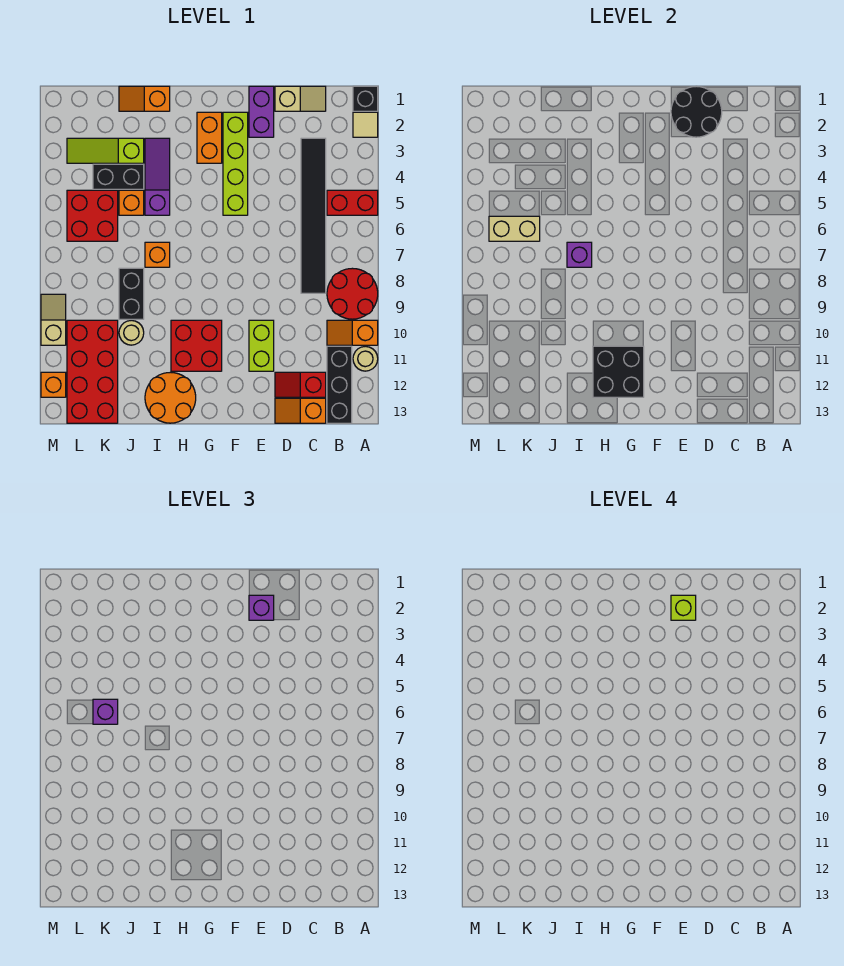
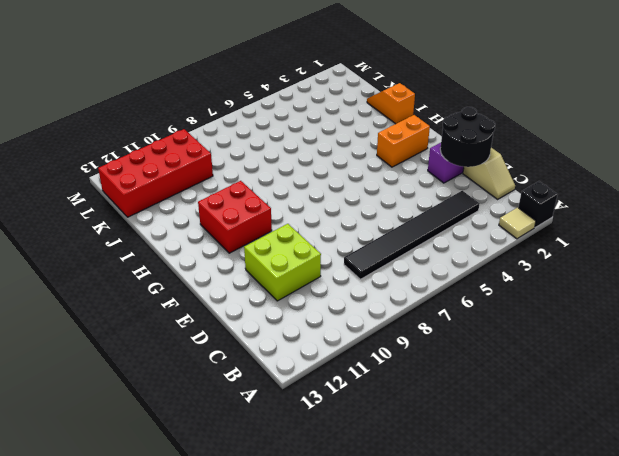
lime brick D10:E11 level 1 -> lime brick E10:E11 level 1
none -> red brick A5:B5 level 1
none -> red round brick A8:B9 level 1
none -> orange slope A10:B10 level 1 top A
none -> tan round brick A11 level 1

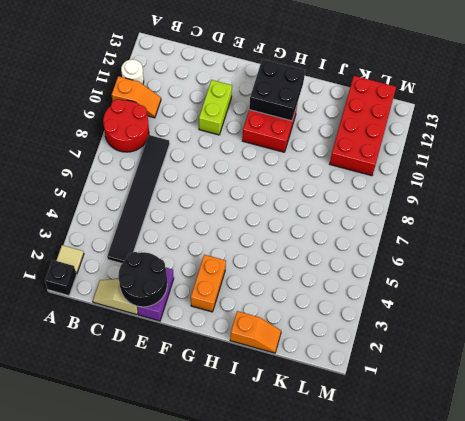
white round brick A11 level 1 -> tan round brick A11 level 1
none -> red brick A5:B5 level 1
none -> black brick B11:B13 level 1
none -> red slope C12:D12 level 1 top C
none -> orange slope C13:D13 level 1 top C

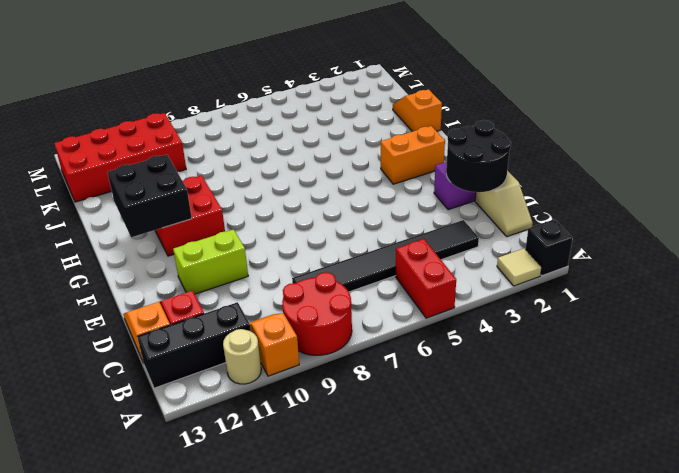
none -> lime brick F2:F5 level 1
none -> orange round brick H12:I13 level 1
none -> purple slope I3:I5 level 1 top 5
none -> orange brick I7 level 1

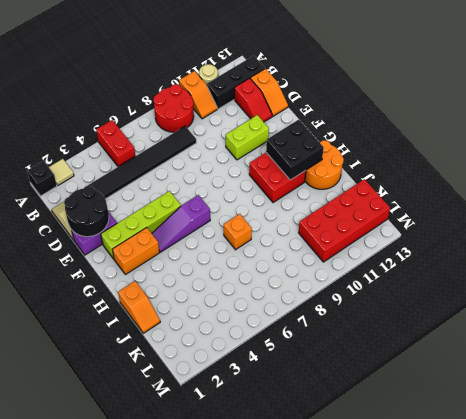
purple slope G4:G6 level 1 top 6 -> purple slope I3:I5 level 1 top 5
none -> lime slope J3:L3 level 1 top J
none -> black brick J4:K4 level 1
none -> orange brick J5 level 1
none -> black brick J8:J9 level 1

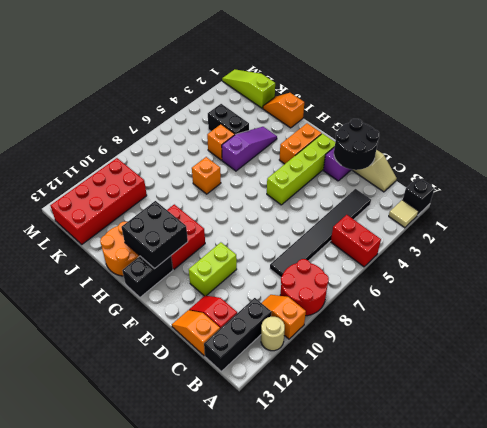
black brick G12:G13 level 1 -> black brick J8:J9 level 1
lime slope K1:M1 level 1 top K -> lime slope J3:L3 level 1 top J
none -> tan round brick J10 level 1
none -> red brick K5:L6 level 1
none -> tan slope M9:M10 level 1 top 10
none -> orange brick M12 level 1

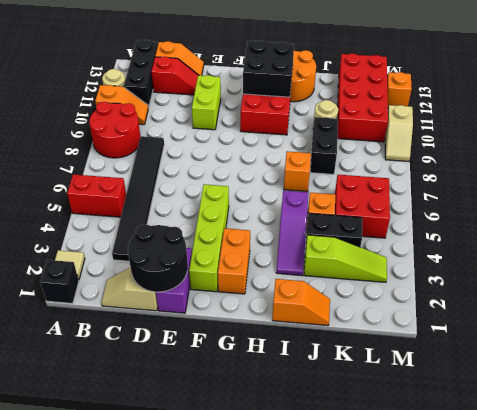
none -> purple brick I7 level 2
none -> tan brick K6:L6 level 2
none -> purple brick E2 level 3
none -> purple brick K6 level 3

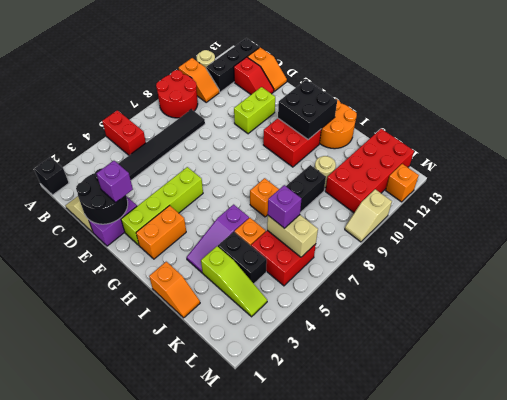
none -> tan tile A2 level 1
none -> purple brick I7 level 2
none -> lime brick E2 level 4

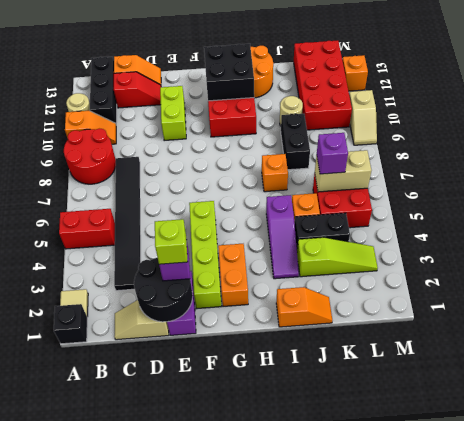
none -> purple brick I7 level 2

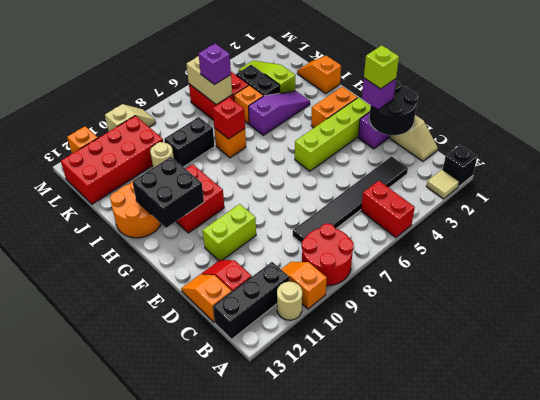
red brick I7 level 2 -> purple brick I7 level 2

